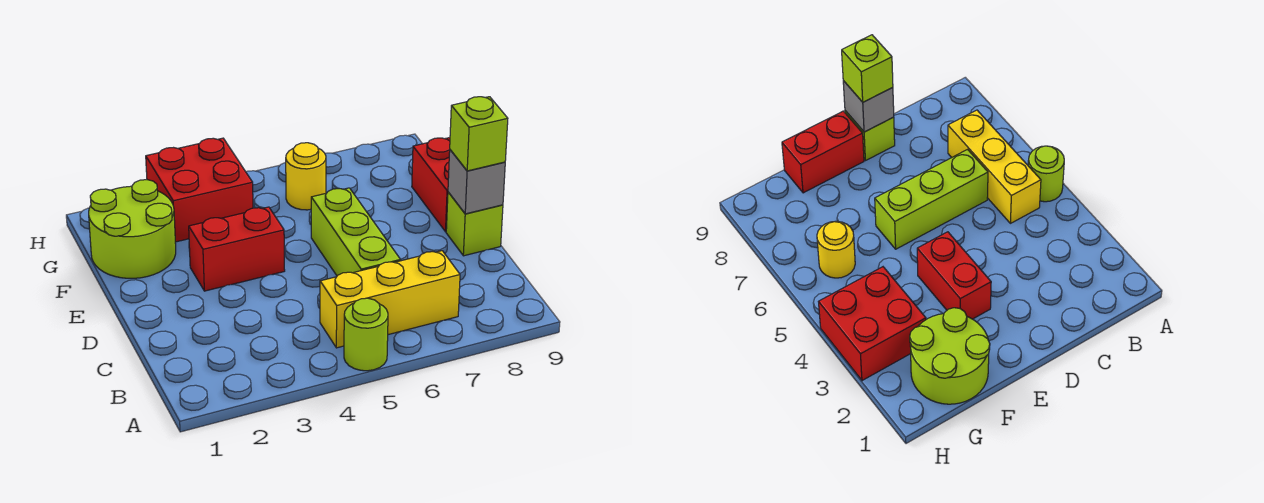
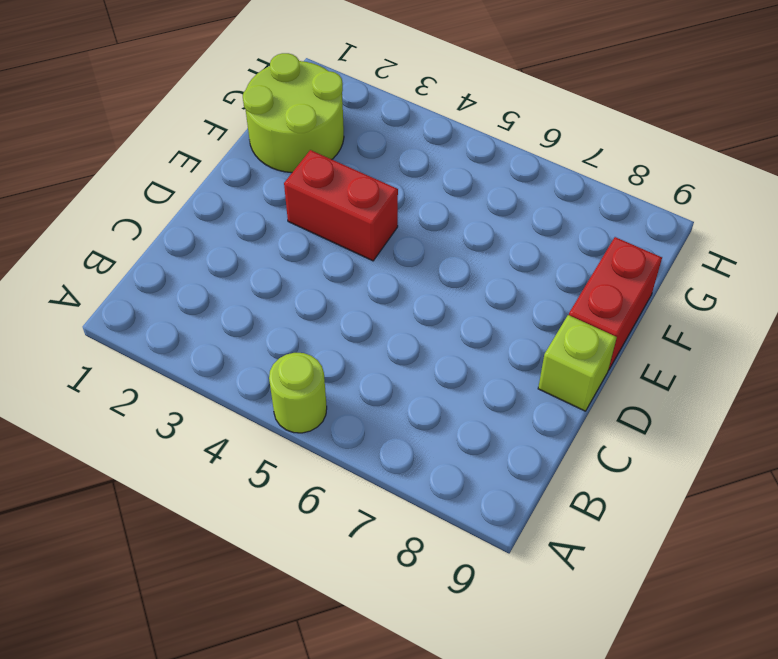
none -> yellow brick B5:B7 level 1
none -> lime brick C6:E6 level 1

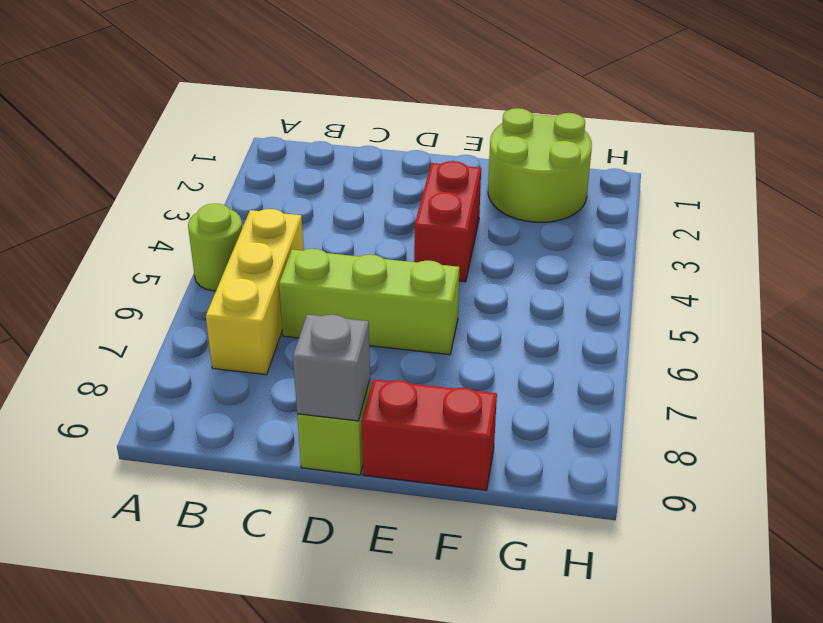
none -> red brick G3:H4 level 1
none -> yellow round brick G6 level 1

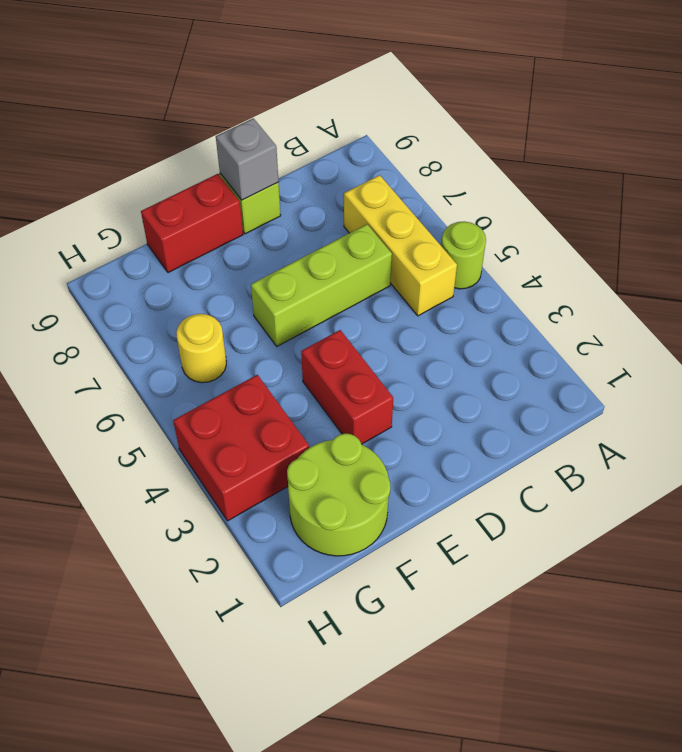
none -> lime brick D9 level 3

